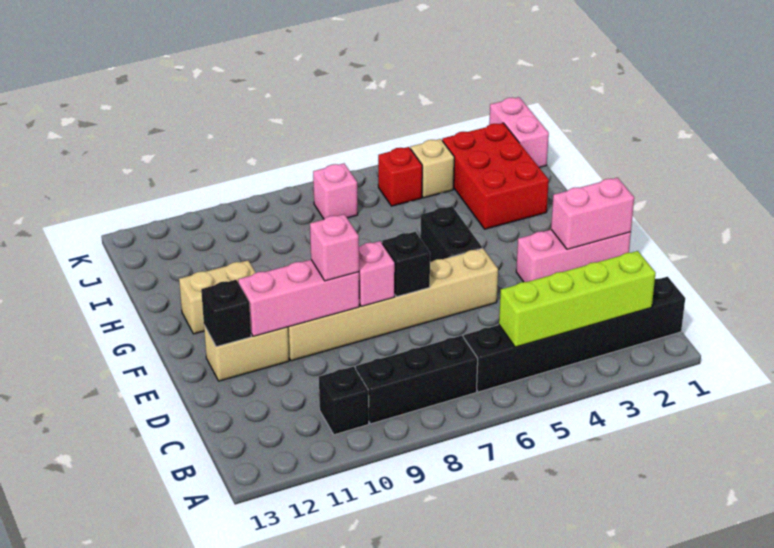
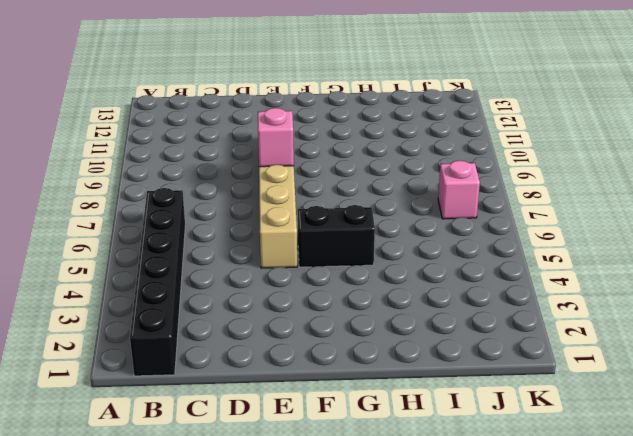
none -> black brick B7:B9 level 1
none -> black brick B10 level 1
none -> pink brick E1:E3 level 1

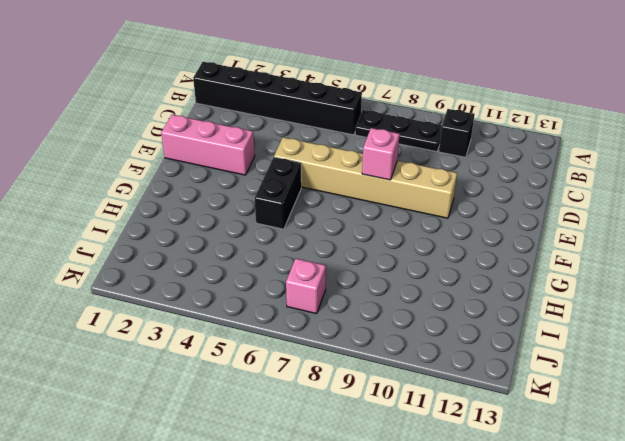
black plate B7:B9 level 1 -> black brick B7:B9 level 1
none -> tan brick E11:E12 level 1
none -> tan brick G11:G12 level 1
none -> red brick H2:J3 level 1

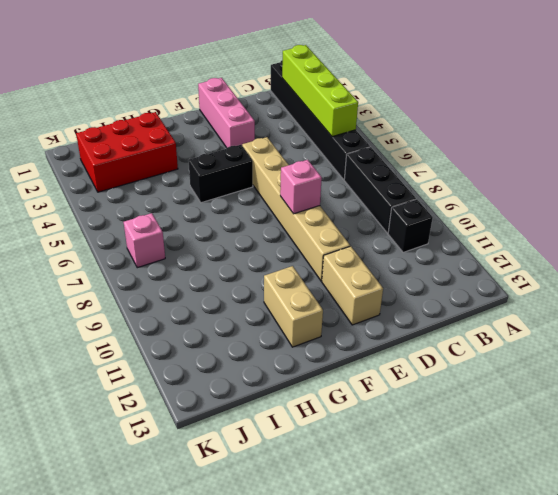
none -> pink brick J1:K1 level 1
none -> tan brick J4 level 1
none -> red brick J5 level 1

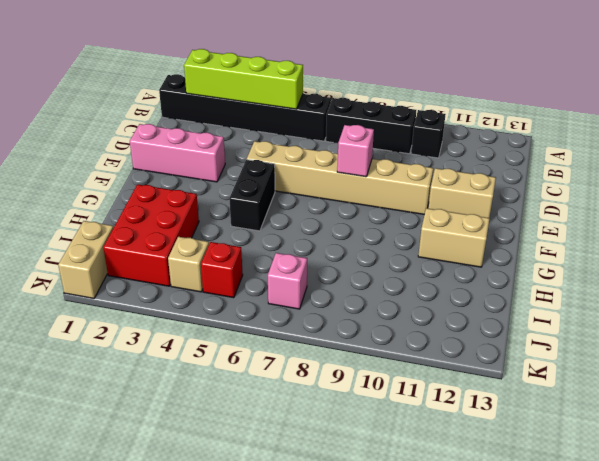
tan brick J1:K1 level 1 -> pink brick J1:K1 level 1
none -> pink brick E1:E2 level 2
none -> black brick E7 level 2
none -> pink brick E9:E11 level 2

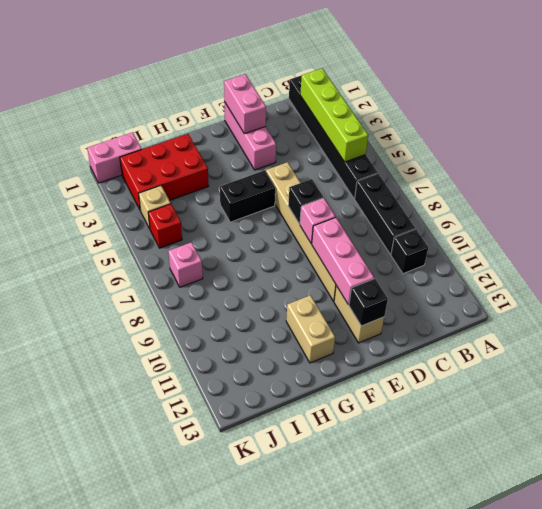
none -> pink brick E9 level 3

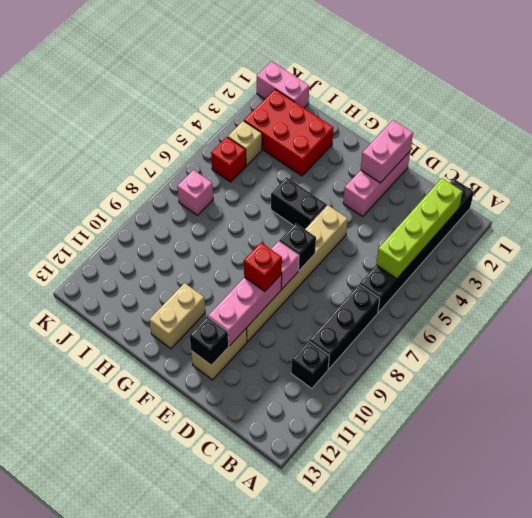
red brick E9 level 3 -> pink brick E9 level 3

